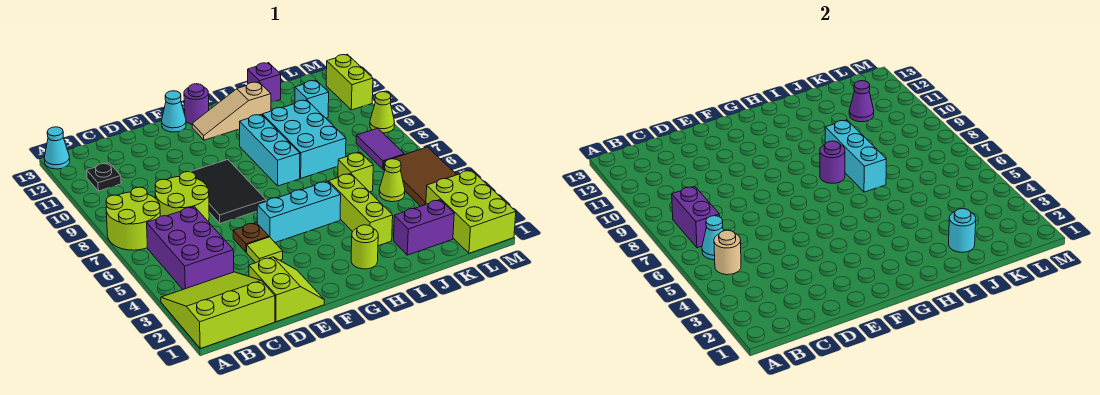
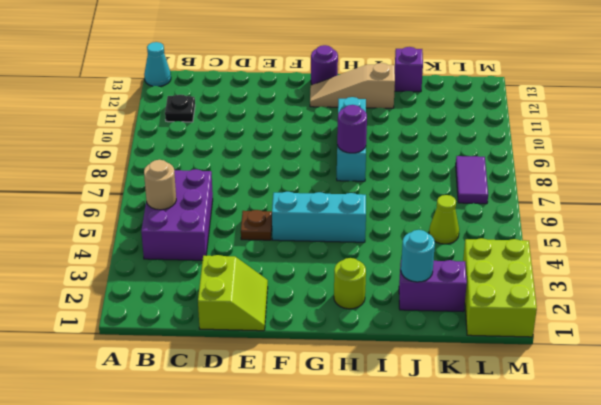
none -> lime slope A1:C3 level 1 top 1
none -> lime round brick A7:B8 level 1
none -> lime round brick C7:D8 level 1
none -> lime tile E4 level 1

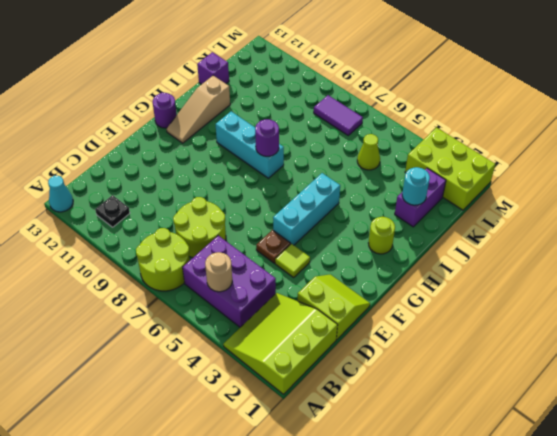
none -> black tile E7:F9 level 1
none -> cyan cone F13 level 1
none -> lime brick I3:I5 level 1
none -> cyan brick I8:J10 level 1

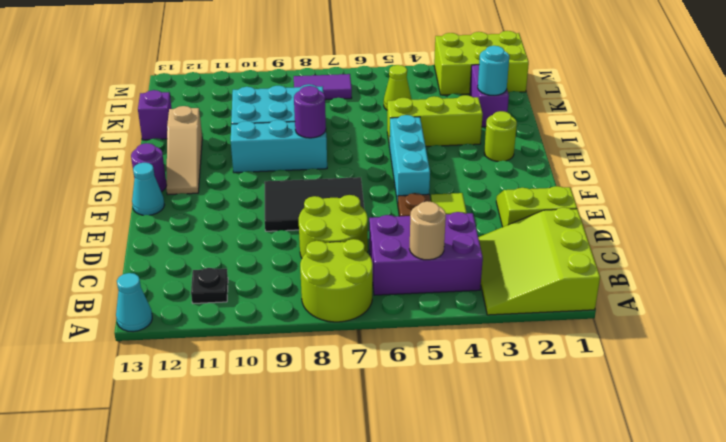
none -> lime brick J6 level 1
none -> cyan brick K11 level 1
none -> brown tile L4:M6 level 1
none -> lime cone M9 level 1

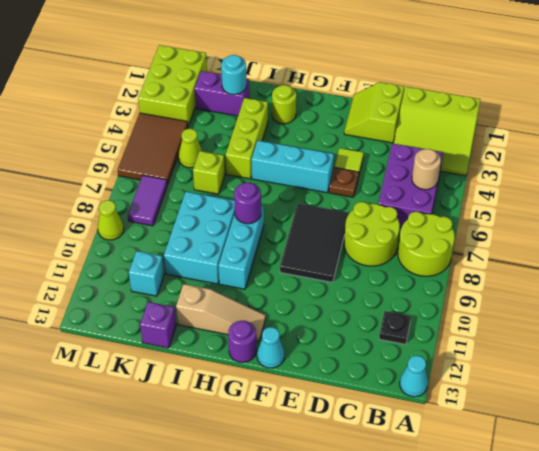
none -> lime brick M11:M12 level 1
none -> cyan cone B6 level 2
none -> purple brick B7:B8 level 2
none -> cyan brick I7:I9 level 2

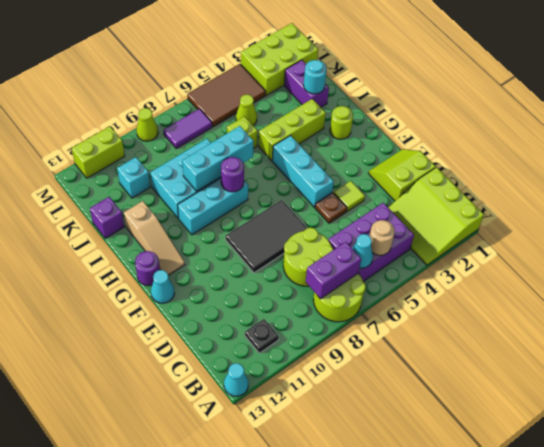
none -> purple cone K11 level 2

